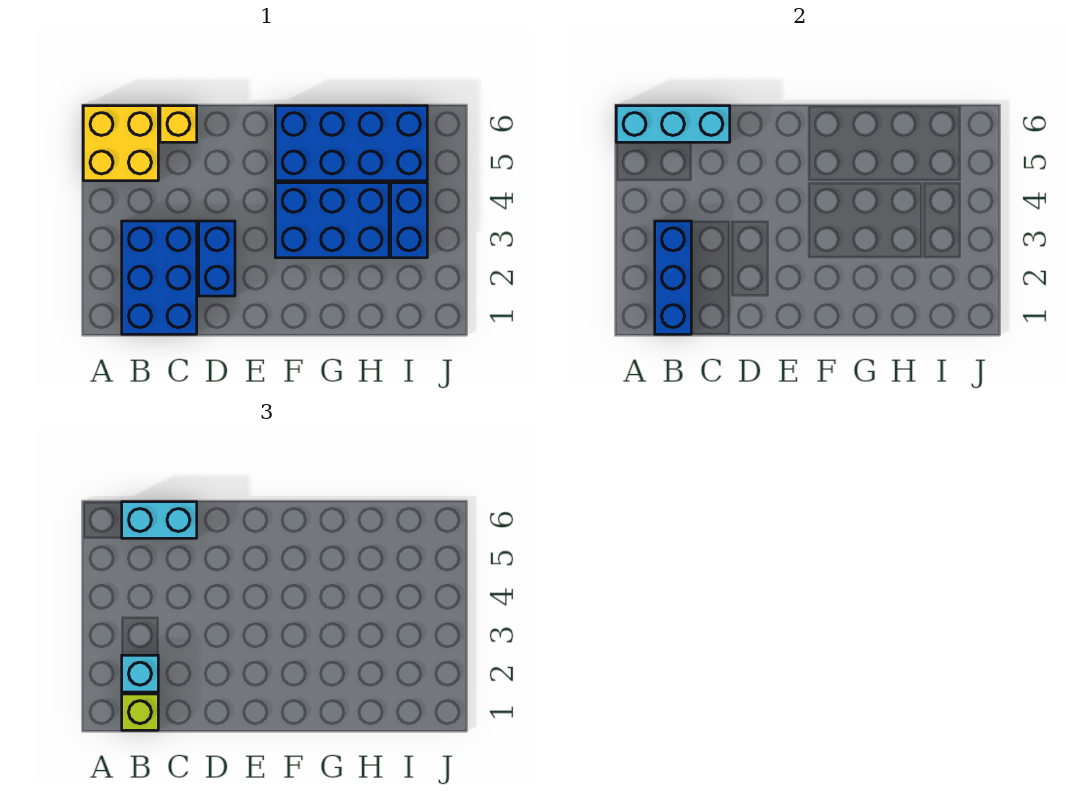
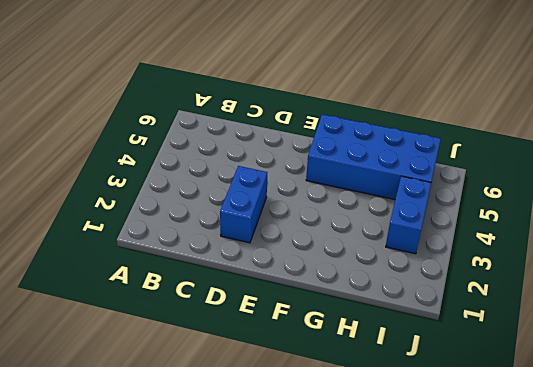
none -> yellow brick A5:B6 level 1
none -> blue brick B1:C3 level 1
none -> yellow brick C6 level 1

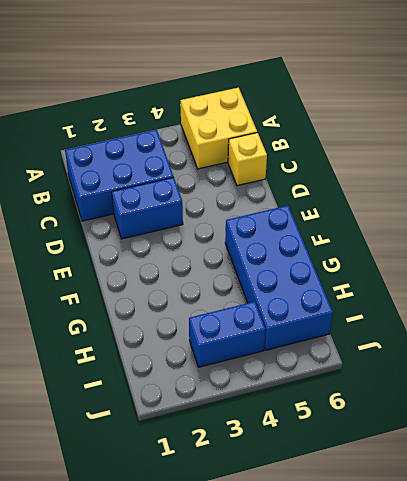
none -> blue brick F3:H4 level 1
none -> cyan brick A6:C6 level 2
none -> blue brick B1:B3 level 2

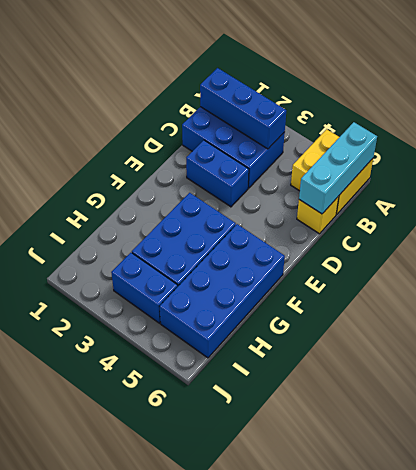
none -> lime brick B1 level 3
none -> cyan brick B2 level 3
none -> cyan brick B6:C6 level 3

